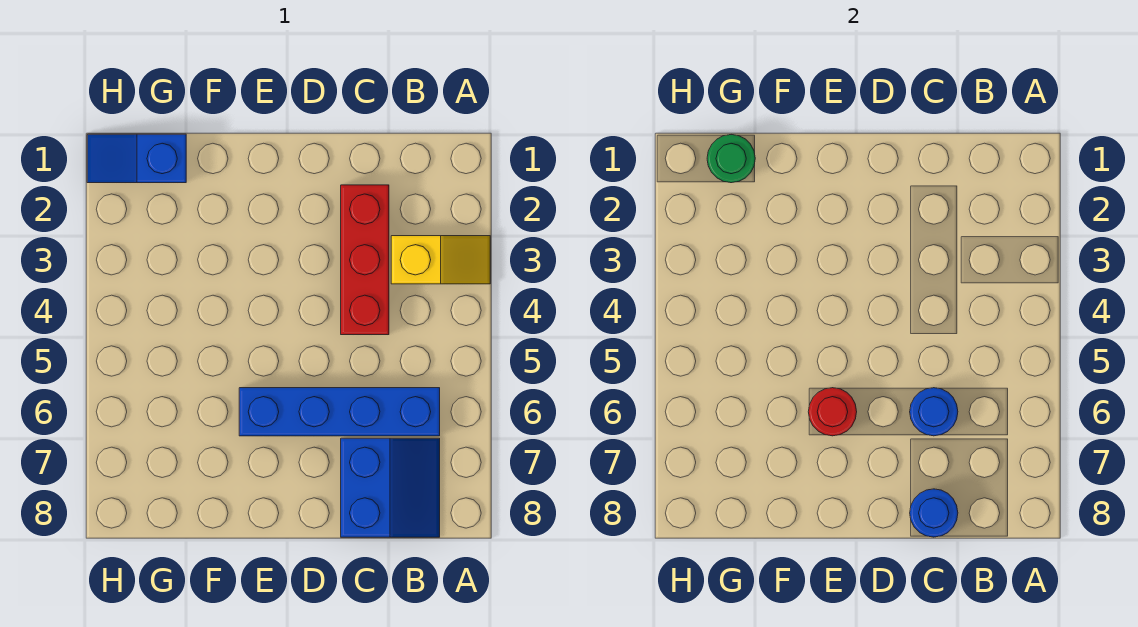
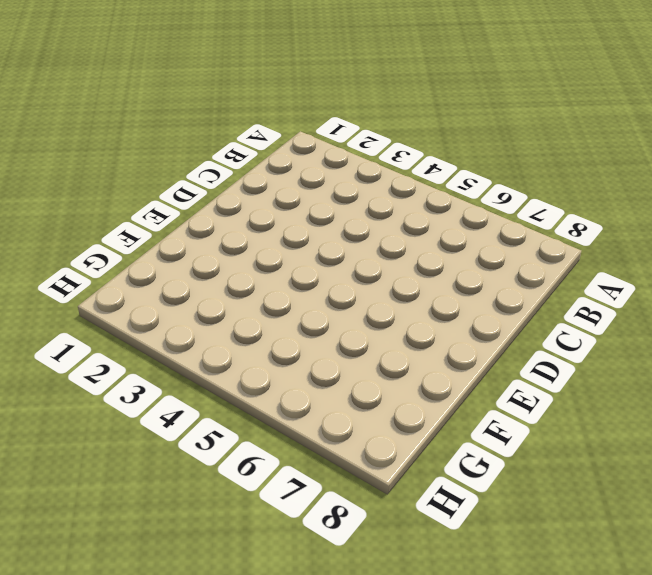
none -> yellow slope A3:B3 level 1 top B
none -> blue brick B6:E6 level 1

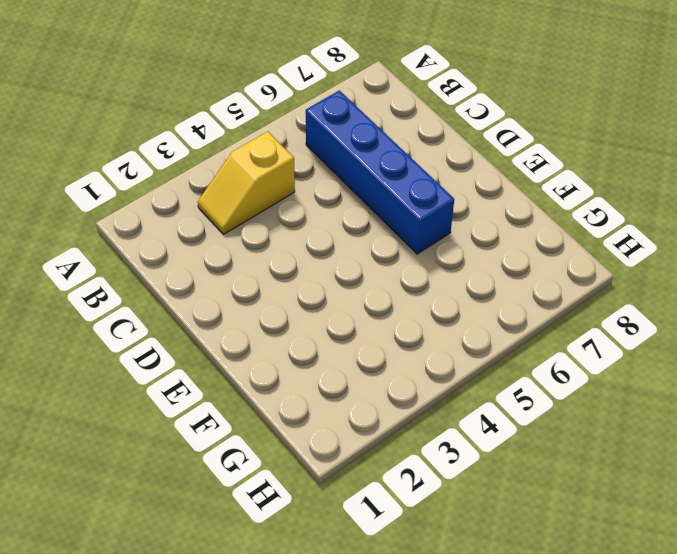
yellow slope B3:B4 level 1 top 4 -> yellow slope A3:B3 level 1 top B
none -> blue slope B7:C8 level 1 top C
none -> red brick C2:C4 level 1

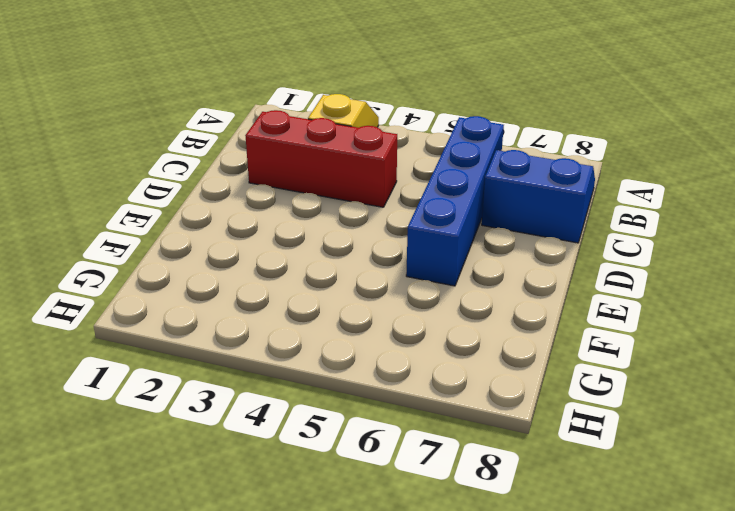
none -> blue slope G1:H1 level 1 top G
none -> blue round brick C6 level 2

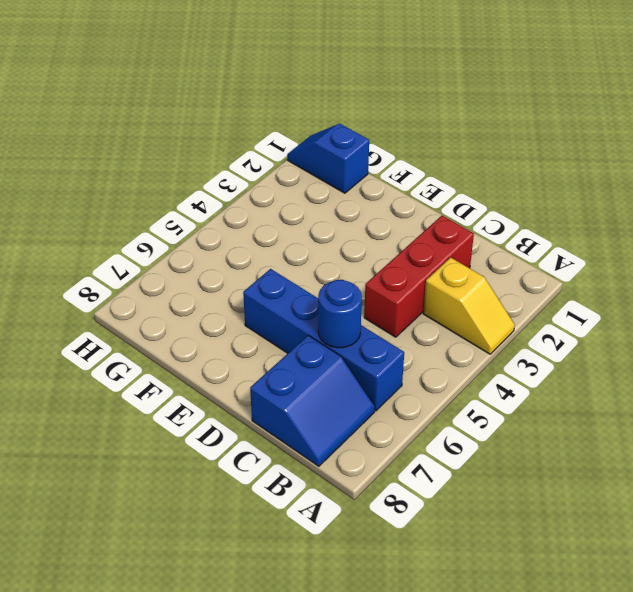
none -> blue round brick C8 level 2
none -> red round brick E6 level 2

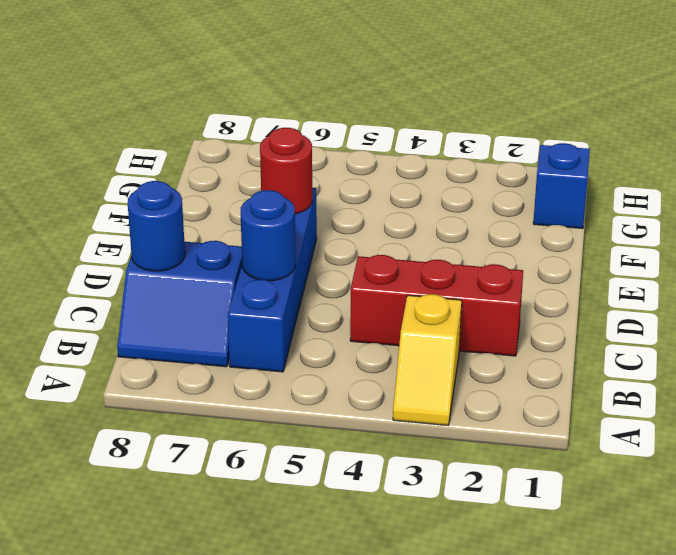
none -> green round brick G1 level 2

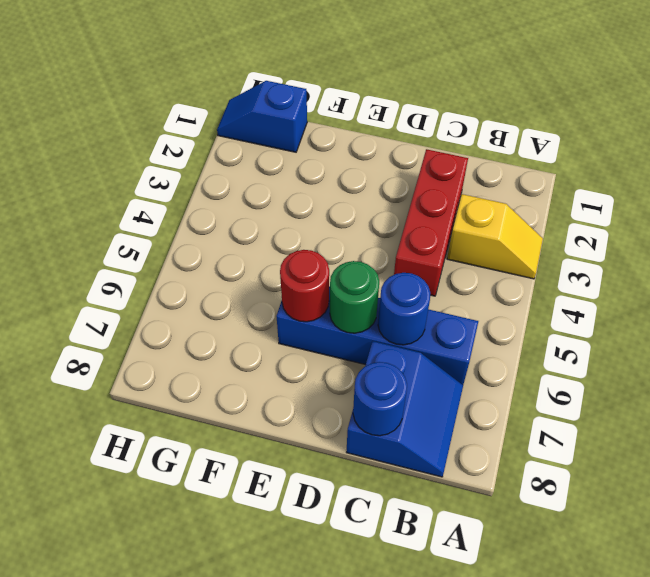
green round brick D6 level 2 -> green round brick G1 level 2

